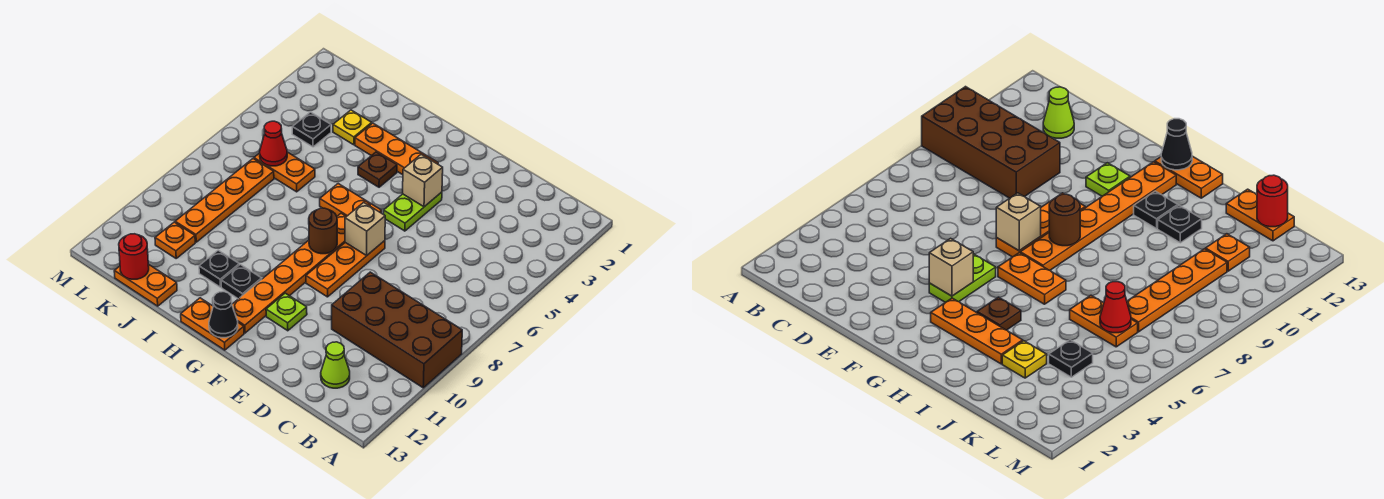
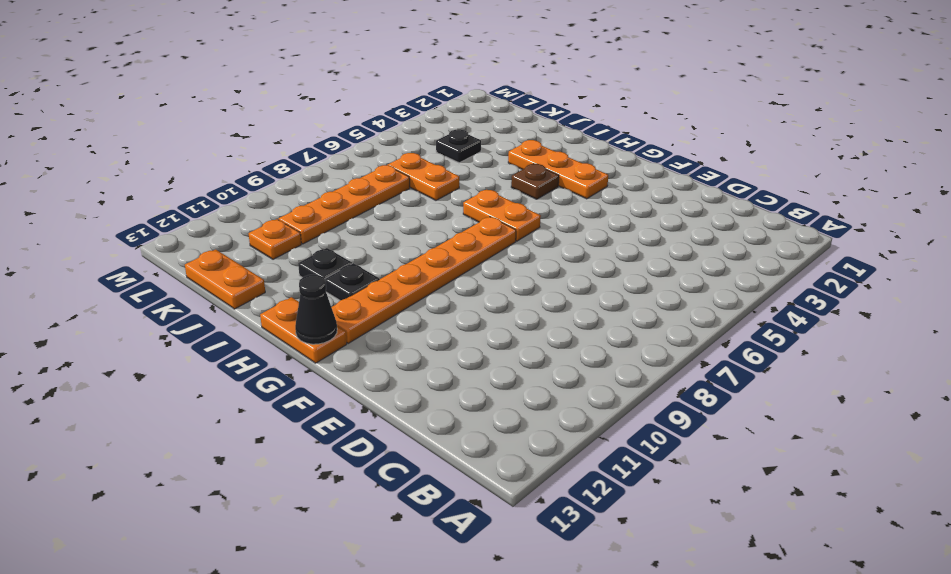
none -> brown brick A9:D10 level 1
none -> lime cone C12 level 1
none -> lime plate F4:F5 level 1

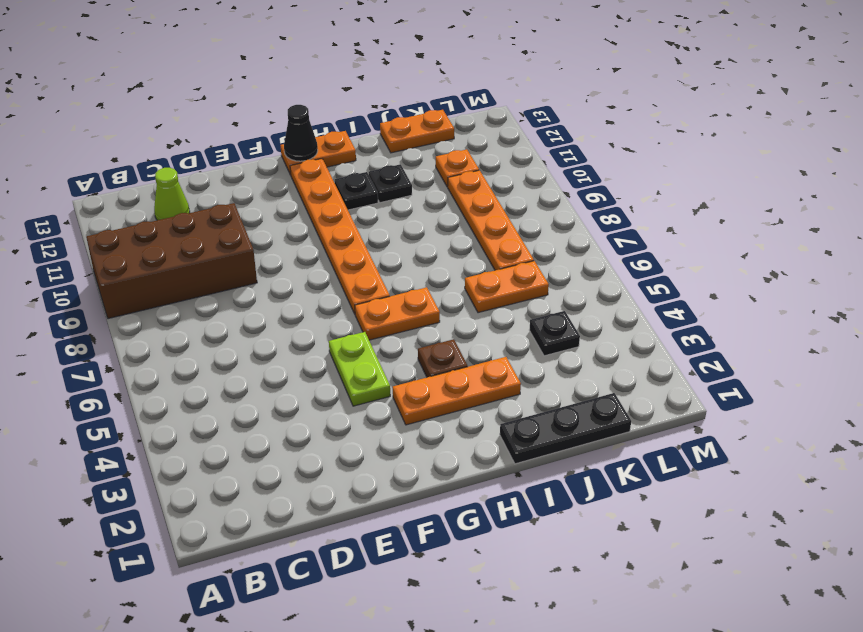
black plate I1:K1 level 1 -> none
none -> orange plate F7:F9 level 1
none -> lime plate F11 level 1
none -> yellow plate J3 level 1

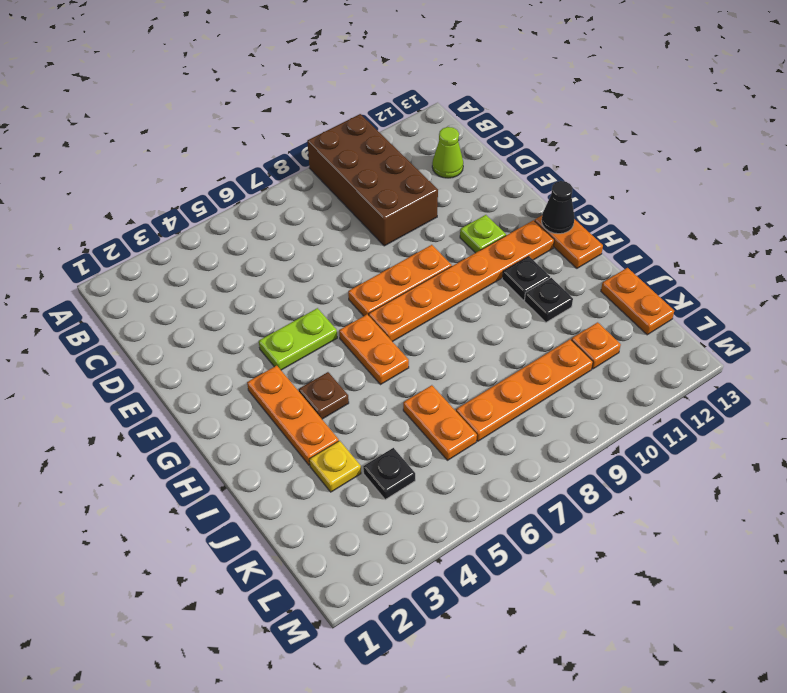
none -> tan brick F4 level 2
none -> tan brick F7 level 2
none -> brown round brick G8 level 2

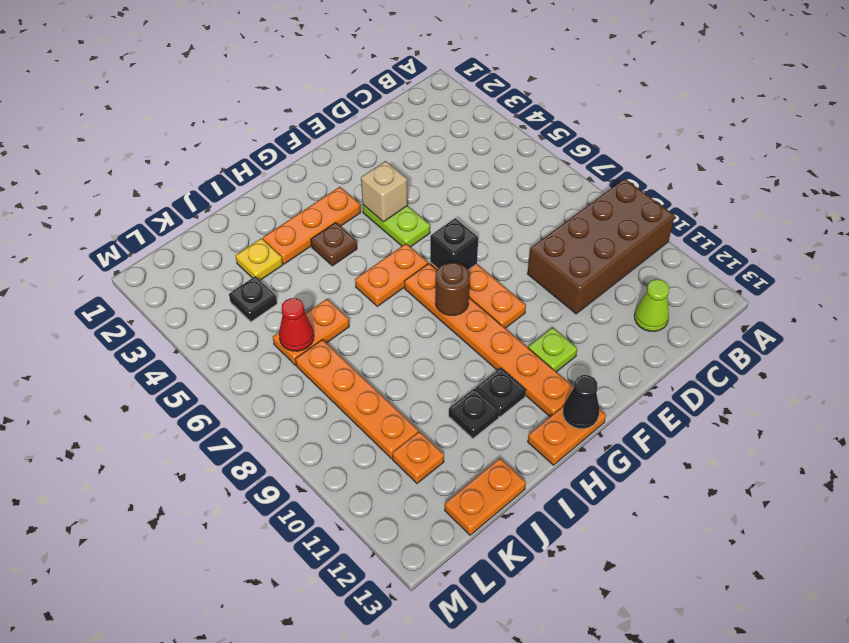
black brick F7 level 2 -> tan brick F7 level 2
none -> red round brick K13 level 2

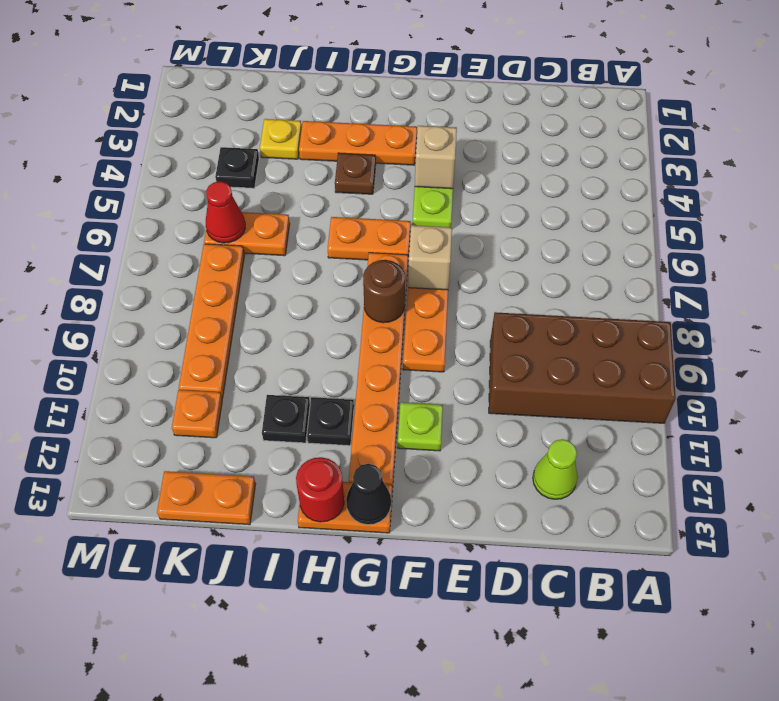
red round brick H13 level 2 -> red round brick K13 level 2

